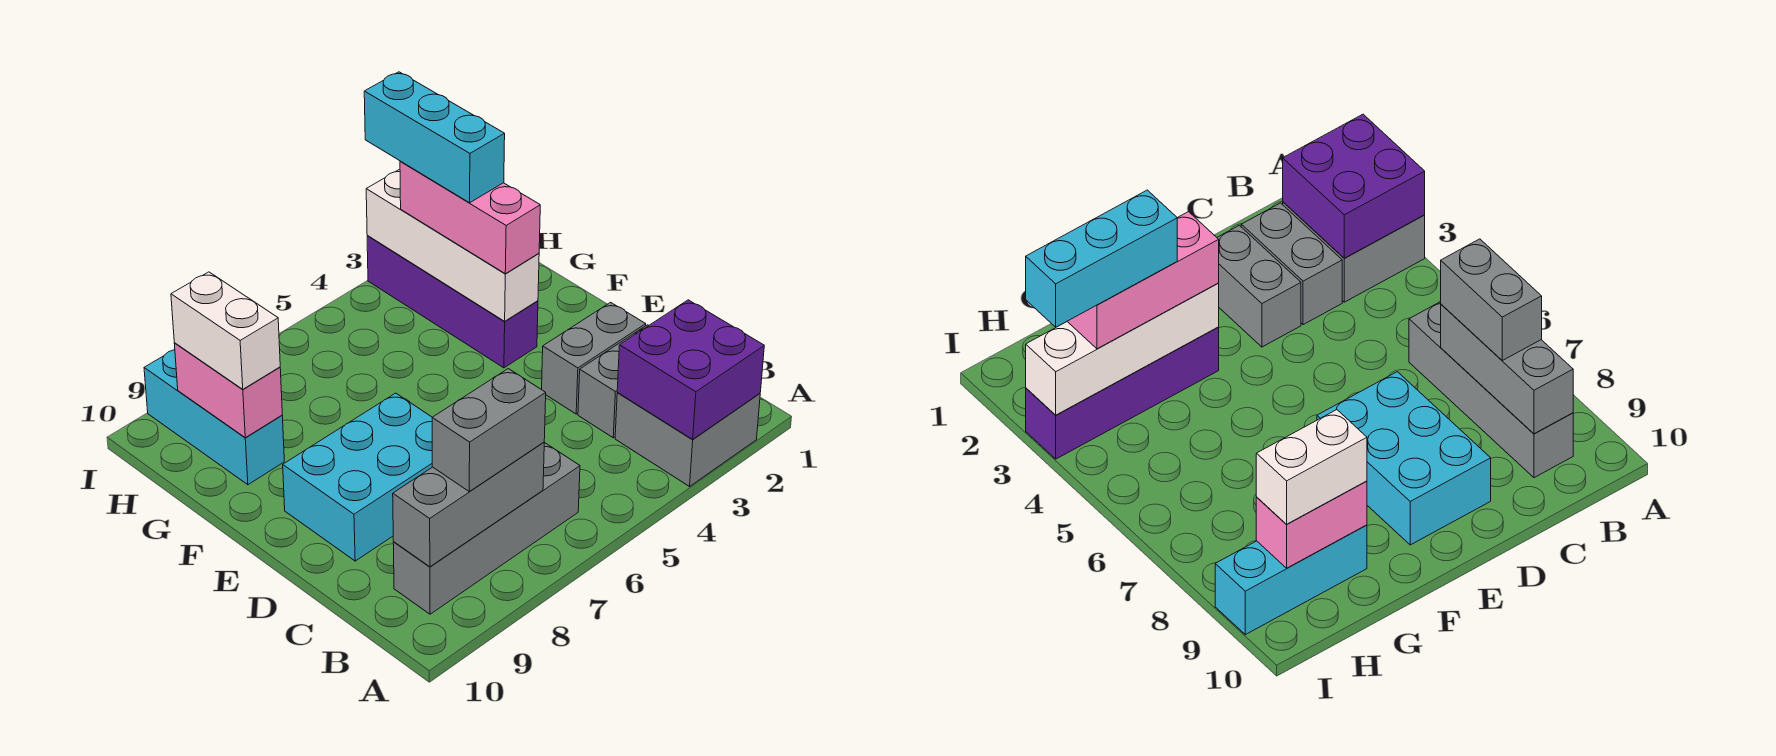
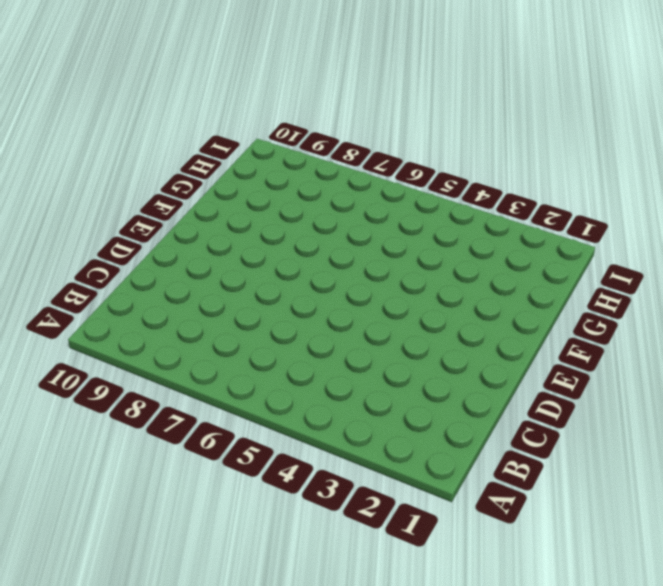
none -> grey brick A2:B3 level 1
none -> grey brick B6:B9 level 1
none -> grey brick C2:C3 level 1

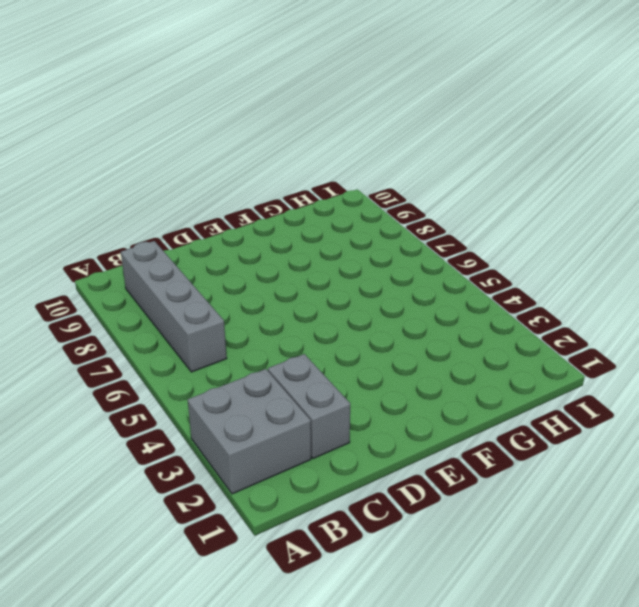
none -> grey brick D2:D3 level 1
none -> cyan brick D7:E9 level 1
none -> purple brick F3:I3 level 1

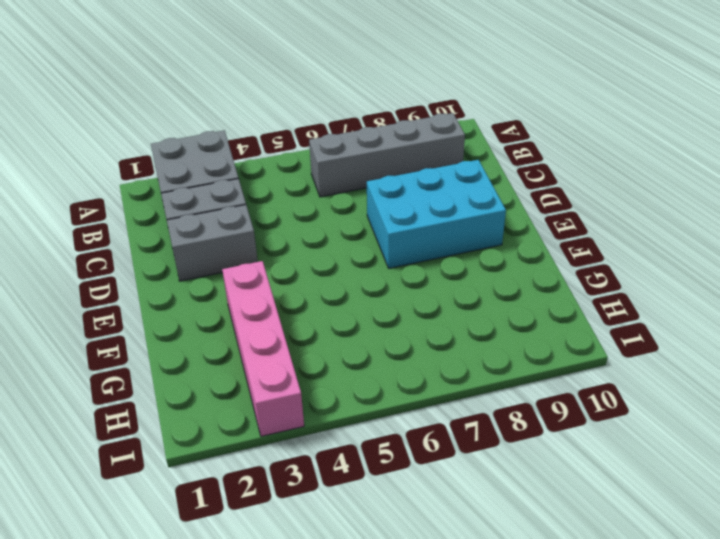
pink brick F3:I3 level 1 -> purple brick F3:I3 level 1
none -> cyan brick G9:I9 level 1
none -> purple brick A2:B3 level 2
none -> grey brick B7:B9 level 2

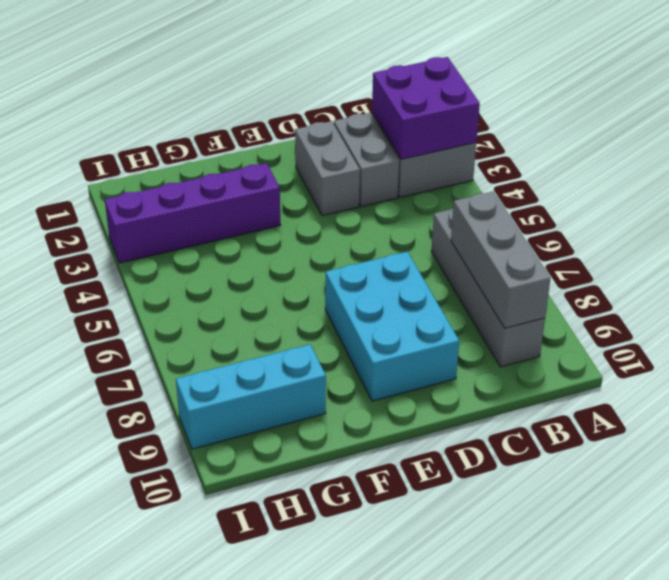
none -> white brick F3:I3 level 2
none -> pink brick G9:H9 level 2
none -> grey brick B7:B8 level 3

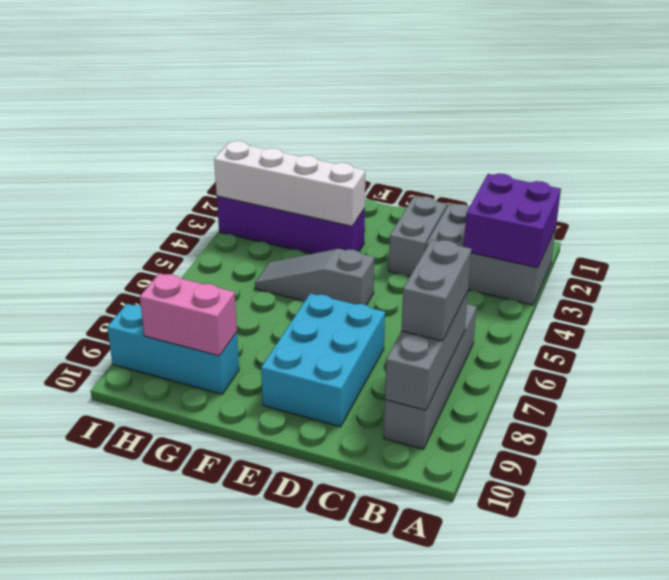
grey slope E5:G5 level 1 top E -> none
none -> pink brick F3:H3 level 3
none -> white brick G9:H9 level 3
none -> cyan brick G3:I3 level 4

